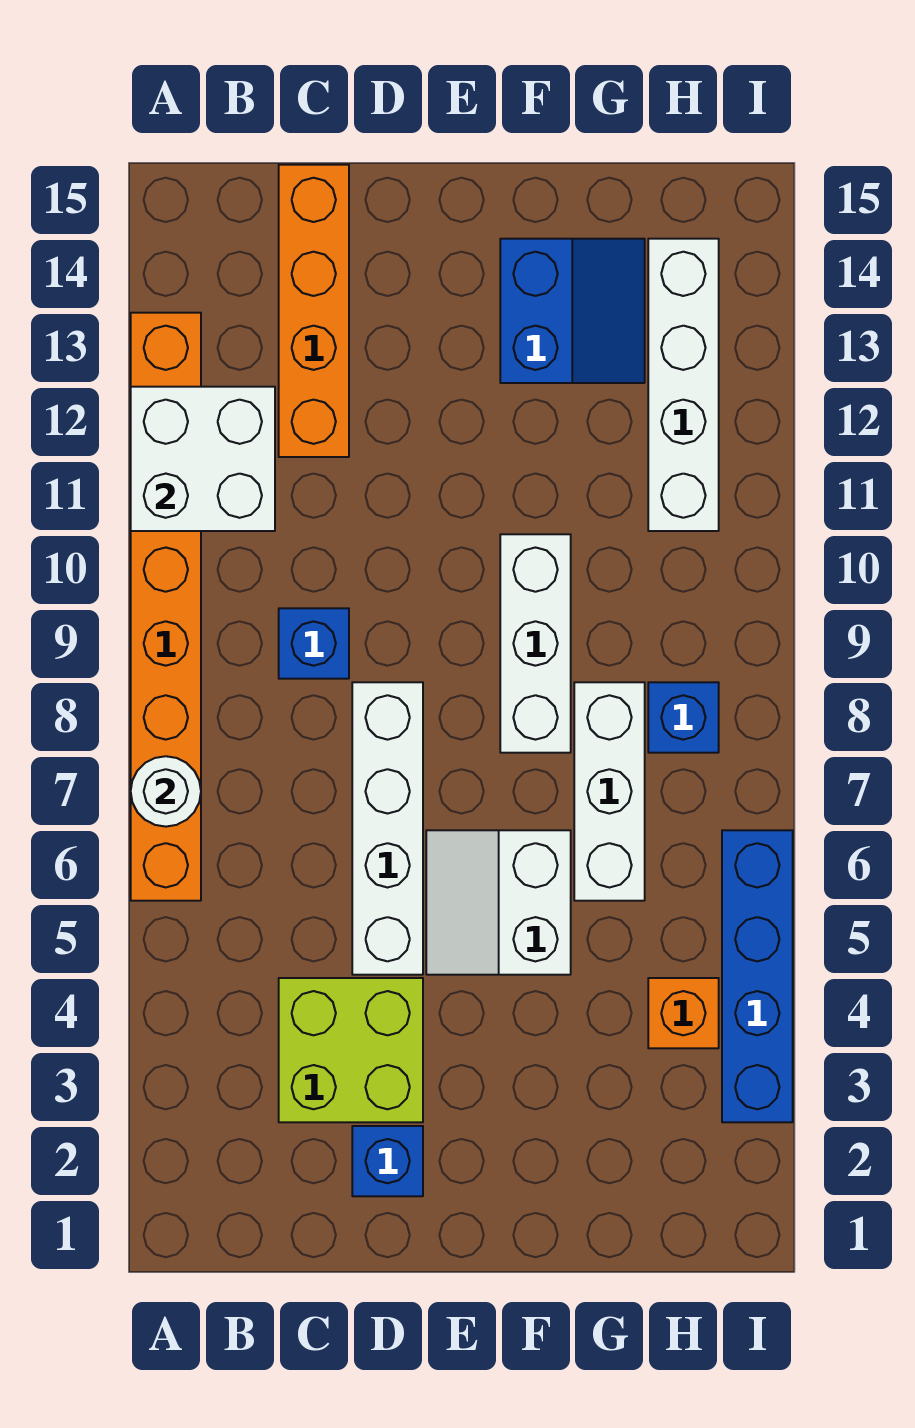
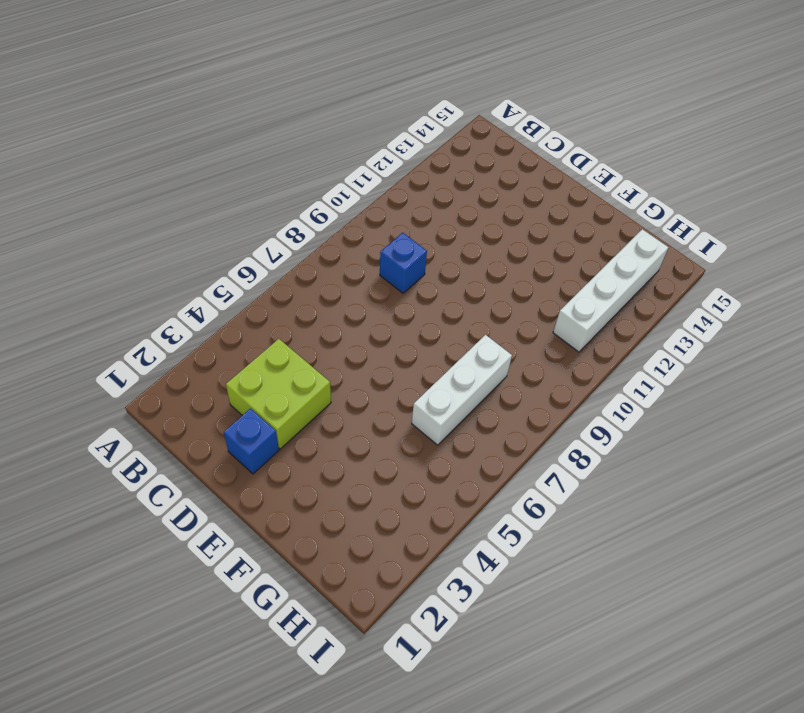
none -> orange brick A6:A13 level 1
none -> orange brick C12:C15 level 1
none -> white brick D5:D8 level 1

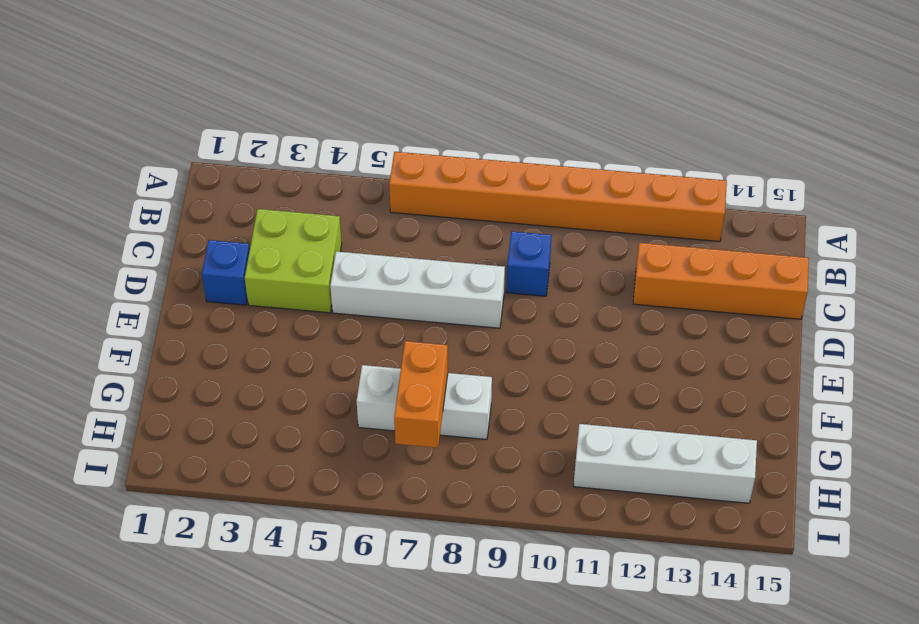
orange brick G7:H7 level 2 -> none
none -> white slope E5:F6 level 1 top F
none -> white brick F8:F10 level 1
none -> blue slope F13:G14 level 1 top F

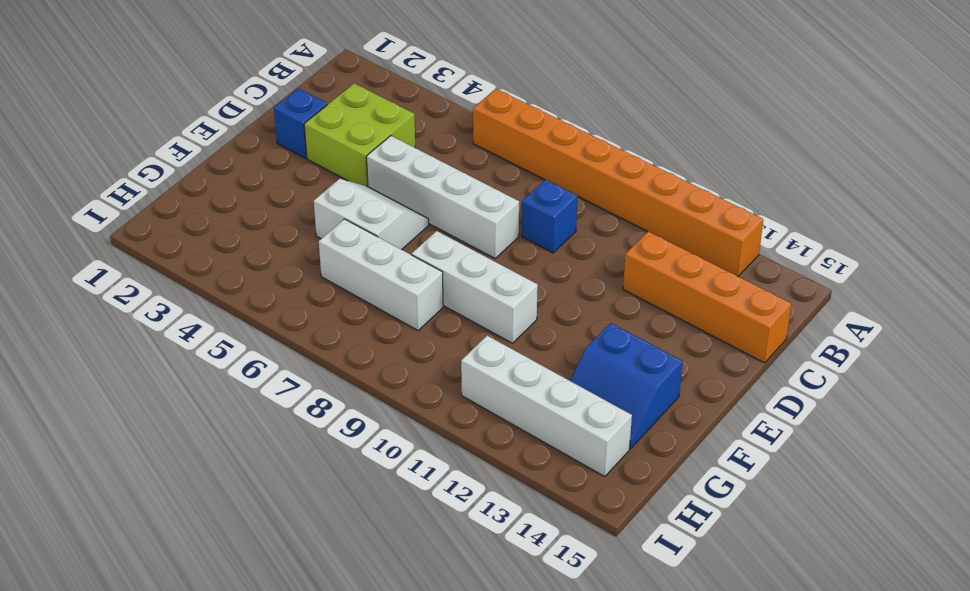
none -> orange brick H4 level 1
none -> blue brick H8 level 1
none -> blue brick I3:I6 level 1

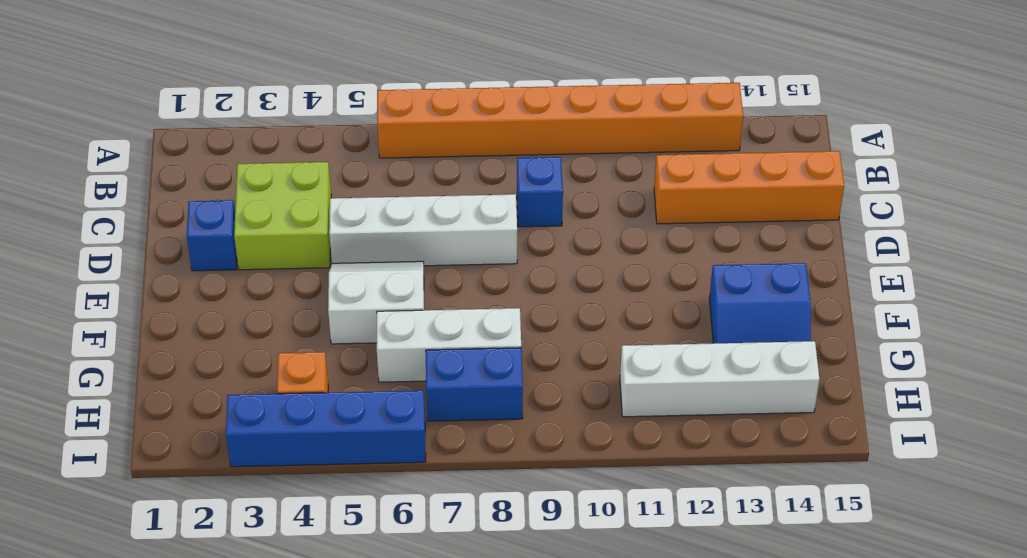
blue brick H7:H8 level 1 -> blue brick H8 level 1
none -> white brick F8:F10 level 1
none -> white round brick A7 level 2
none -> white brick A11:B12 level 2

